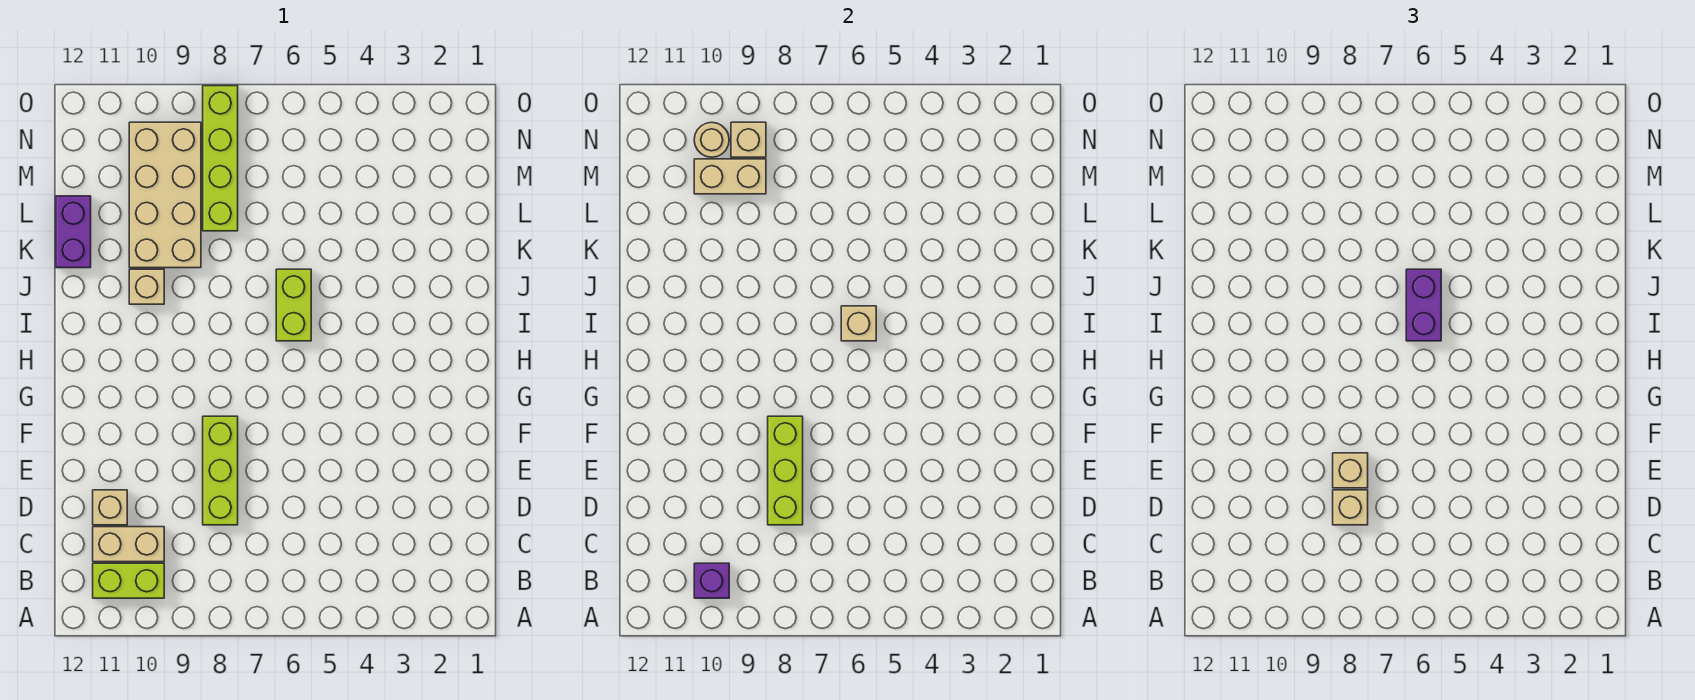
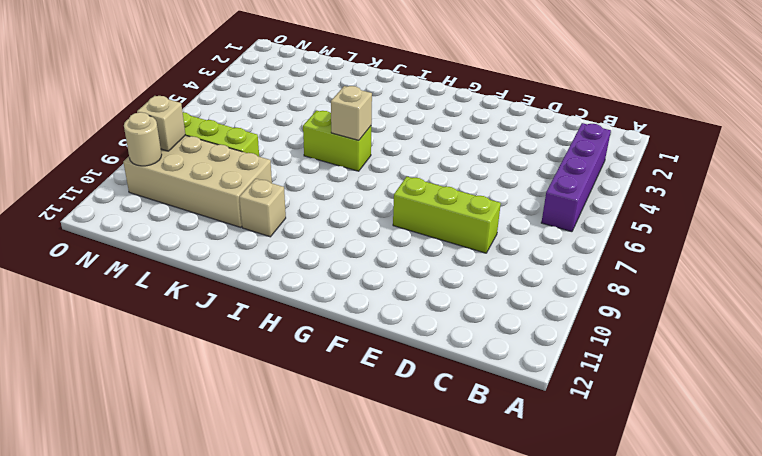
purple brick B3:B6 level 1 -> none
none -> lime brick B10:B11 level 1
none -> tan brick C10:C11 level 1
none -> tan brick D11 level 1

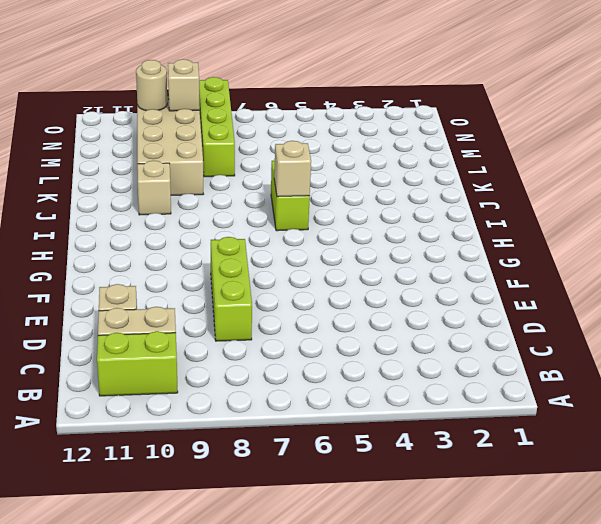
none -> purple brick K12:L12 level 1
none -> purple brick B10 level 2
none -> lime brick D8:F8 level 2

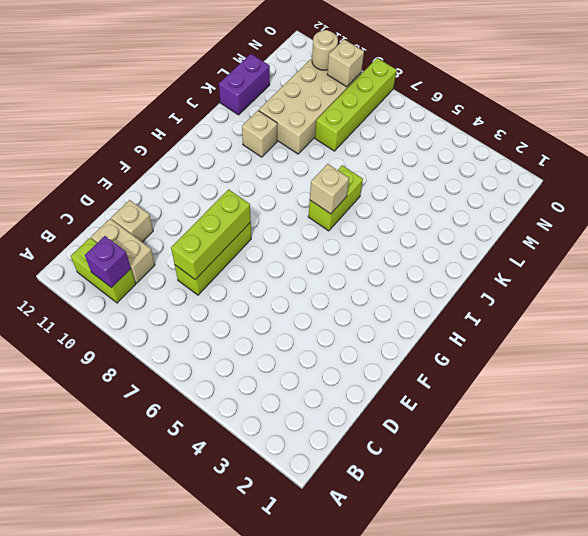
none -> tan brick M9:M10 level 2
none -> tan brick D8 level 3
none -> tan brick E8 level 3

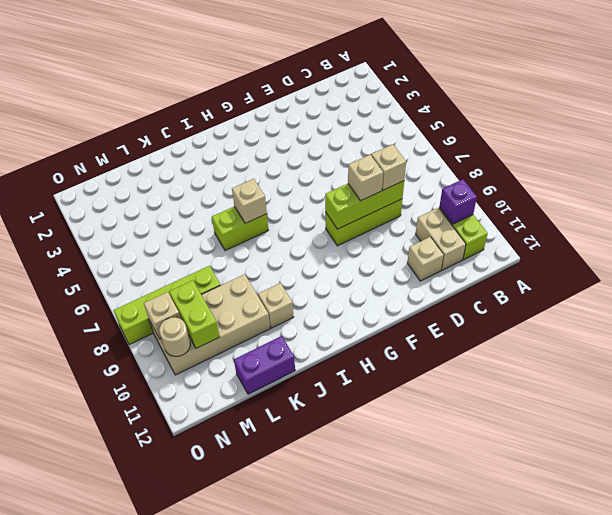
lime brick M9:M10 level 2 -> tan brick M9:M10 level 2
none -> purple brick I6:J6 level 3

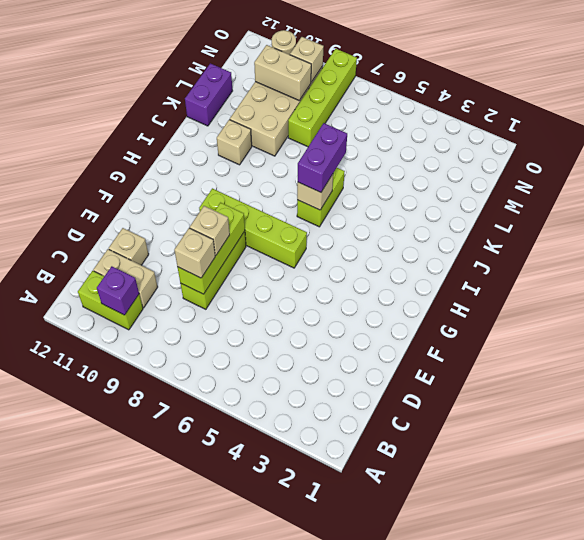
lime brick G6:G9 level 1 -> none

